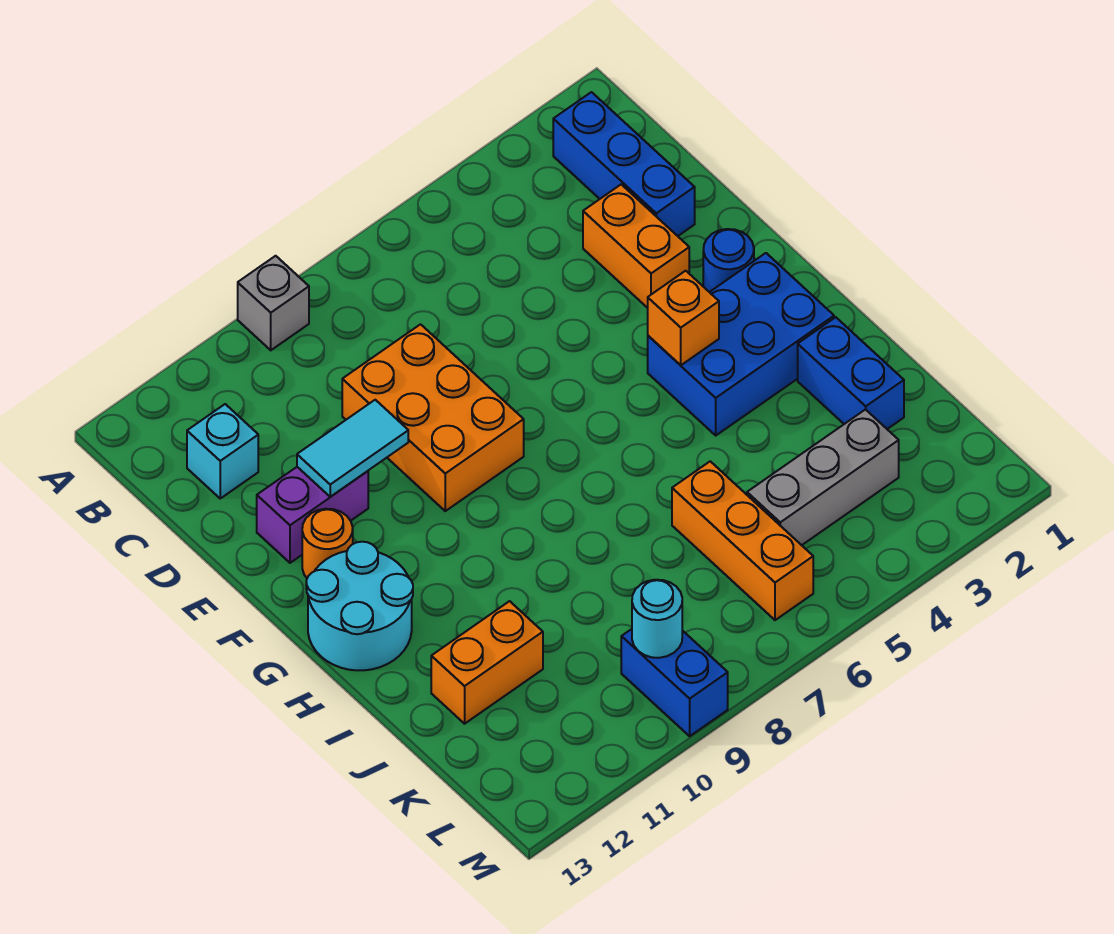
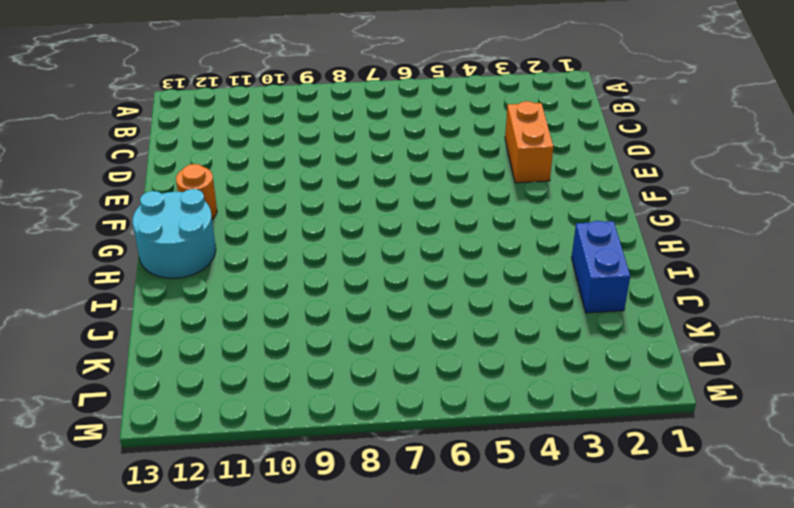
none -> grey brick A9 level 1
none -> blue brick B2:D2 level 1
none -> cyan brick C12 level 1

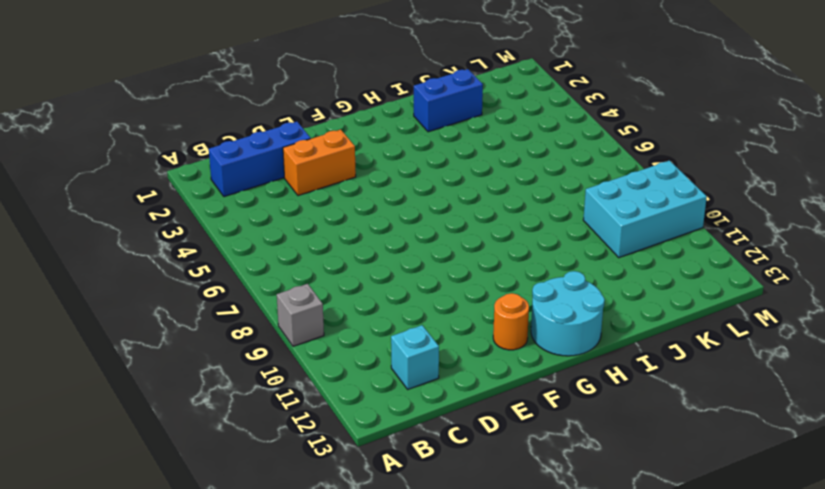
cyan brick K9:M10 level 1 -> blue brick L9:M9 level 1
none -> orange brick D8:F9 level 1
none -> purple brick E11:E12 level 1
none -> blue round brick F2 level 1

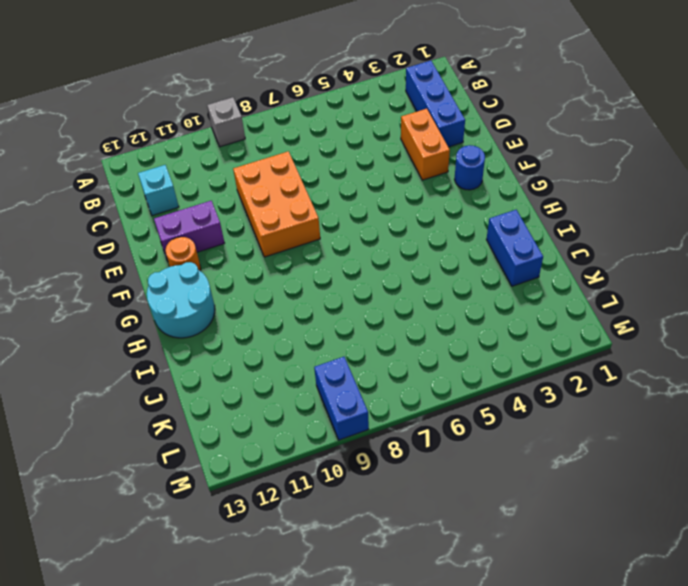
none -> blue brick G2:H4 level 1
none -> orange brick J6:L6 level 1
none -> orange brick J11:J12 level 1

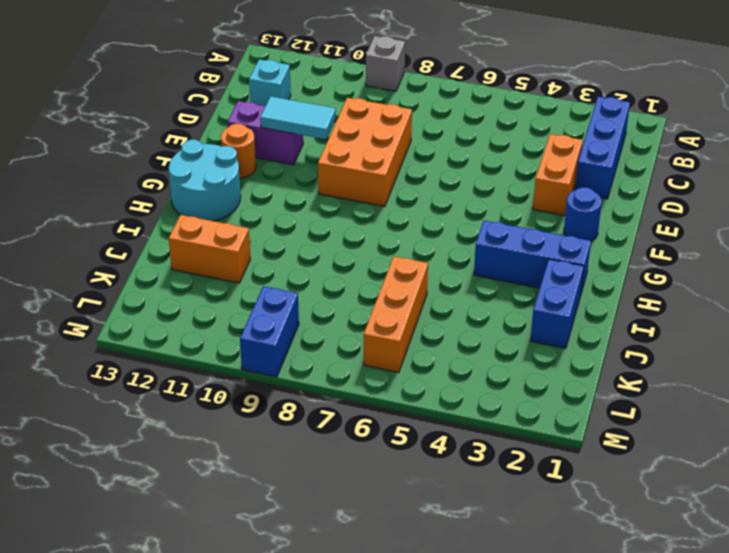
blue brick H2:H4 level 1 -> blue brick G2:H4 level 1
none -> grey brick K3:K5 level 1
none -> orange brick G4 level 2
none -> cyan round brick L9 level 2

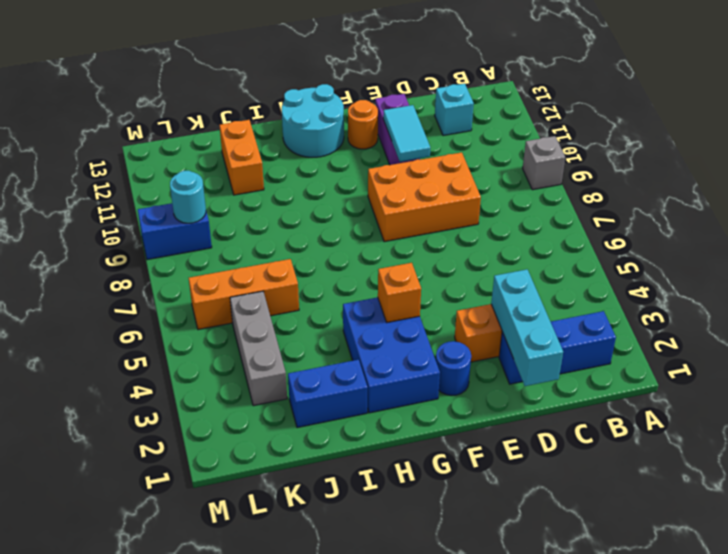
cyan brick D1:D3 level 2 -> none

